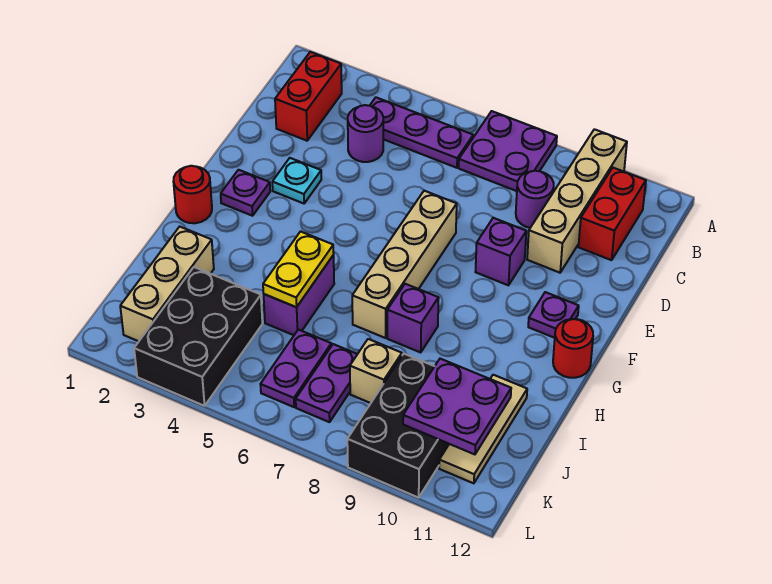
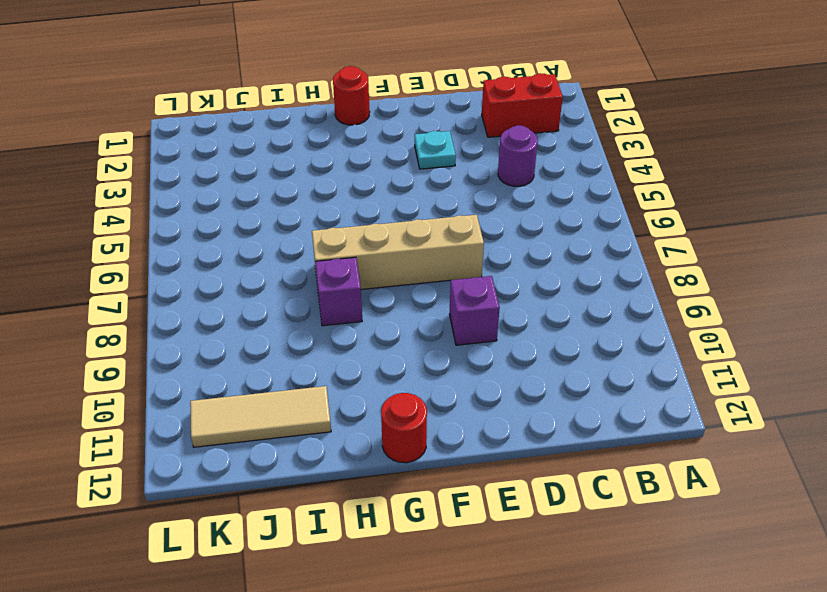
none -> purple plate A7:B8 level 1
none -> tan brick A10:D10 level 1
none -> purple plate B4:B6 level 1

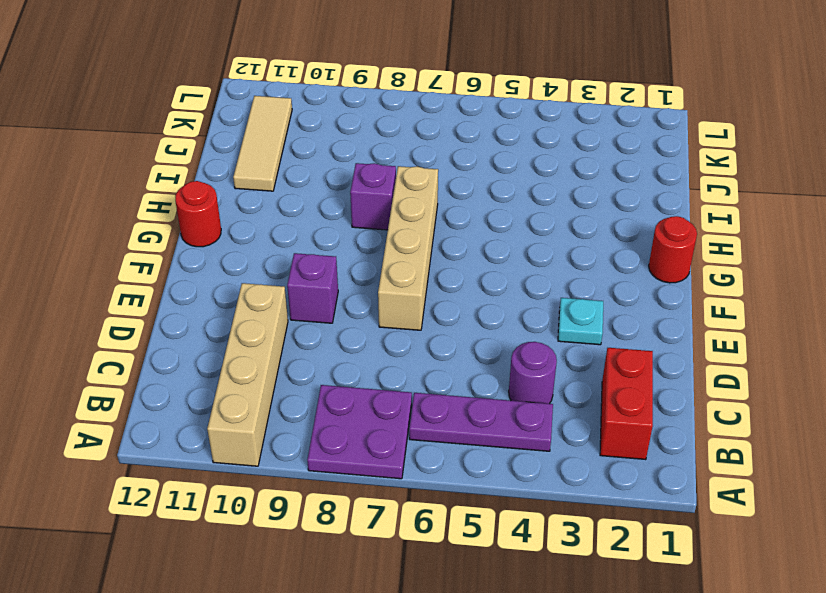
none -> red brick B11:C11 level 1
none -> purple round brick C9 level 1
none -> purple plate F2 level 1

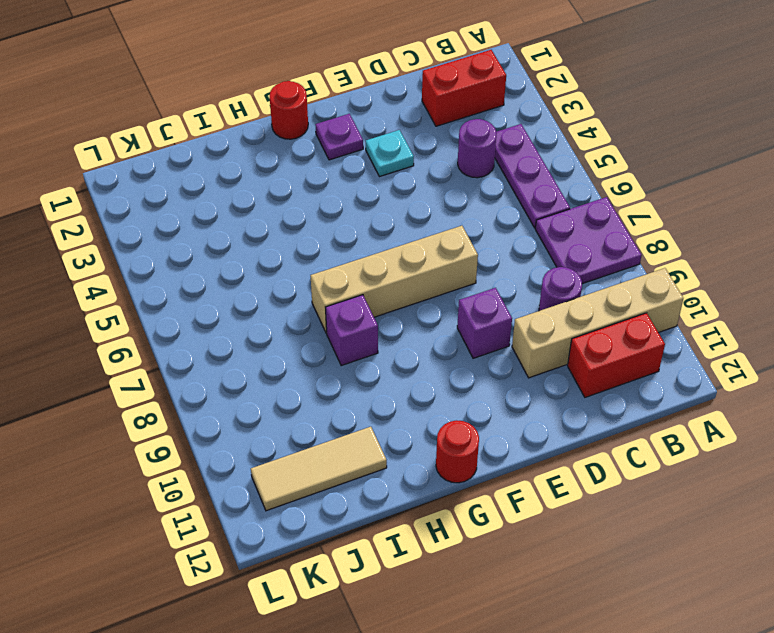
none -> purple plate F11 level 1
none -> purple brick H5:I5 level 1
none -> tan brick I2:K2 level 1

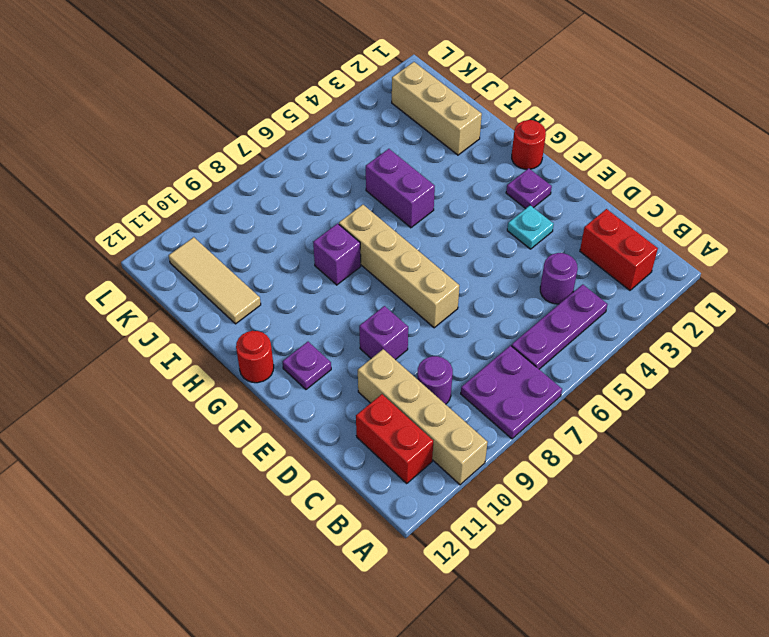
none -> black brick J3:L4 level 1
none -> purple plate J6:K6 level 1
none -> purple plate J7:K7 level 1

